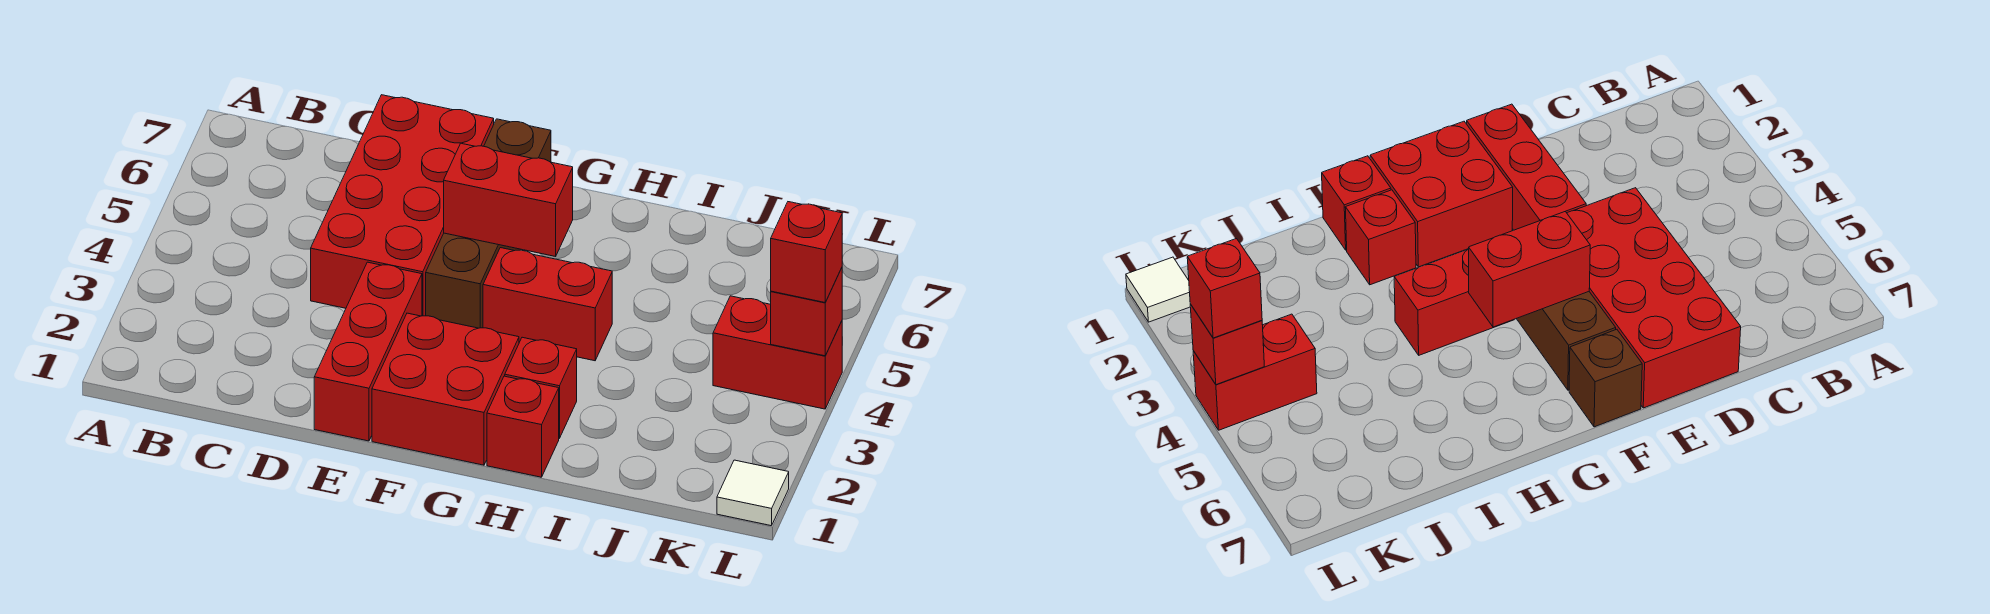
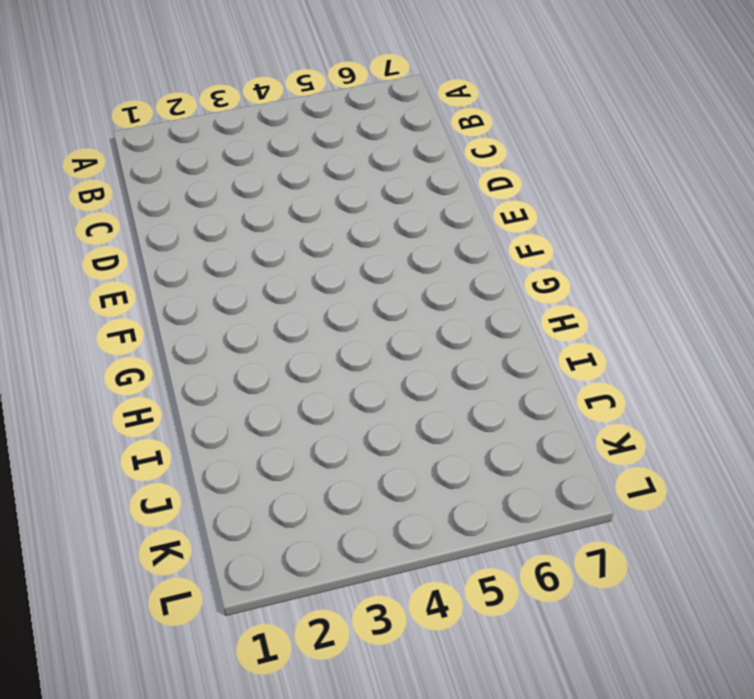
none -> red brick D4:E7 level 1
none -> red brick E1:E3 level 1
none -> red brick F1:G2 level 1

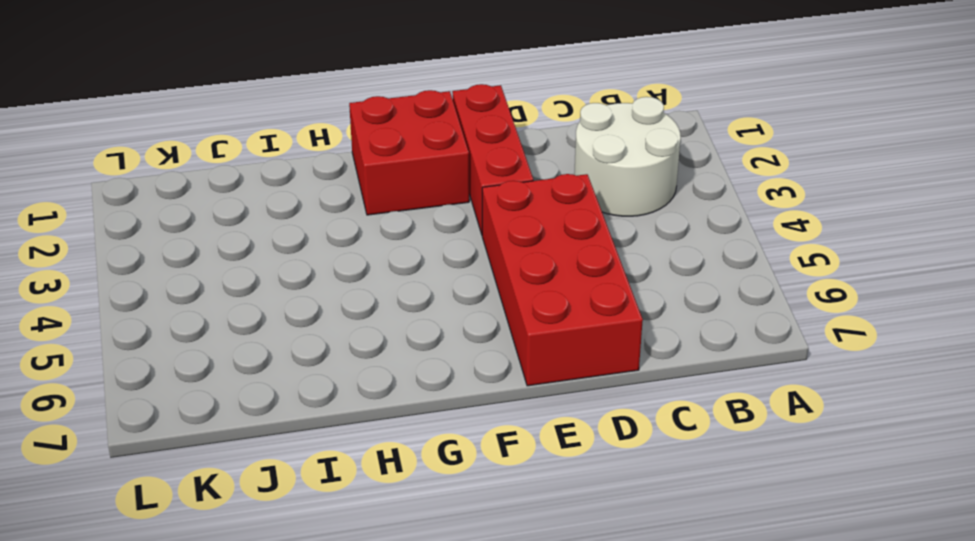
white round brick B2:C3 level 1 -> none
none -> brown brick F4:F6 level 1
none -> brown brick F7 level 1
none -> red brick G4:H4 level 1

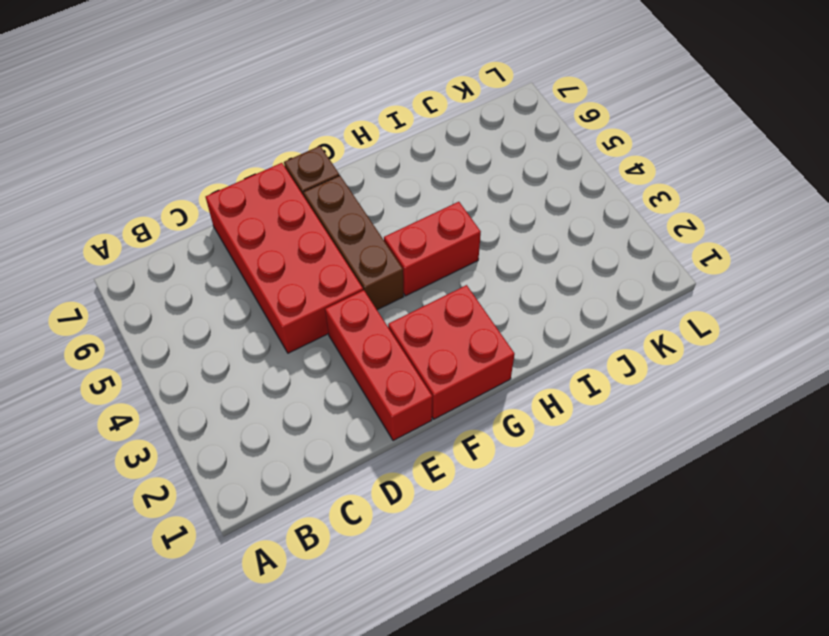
none -> red brick H1 level 1
none -> red brick H2 level 1
none -> red brick K4:L4 level 1

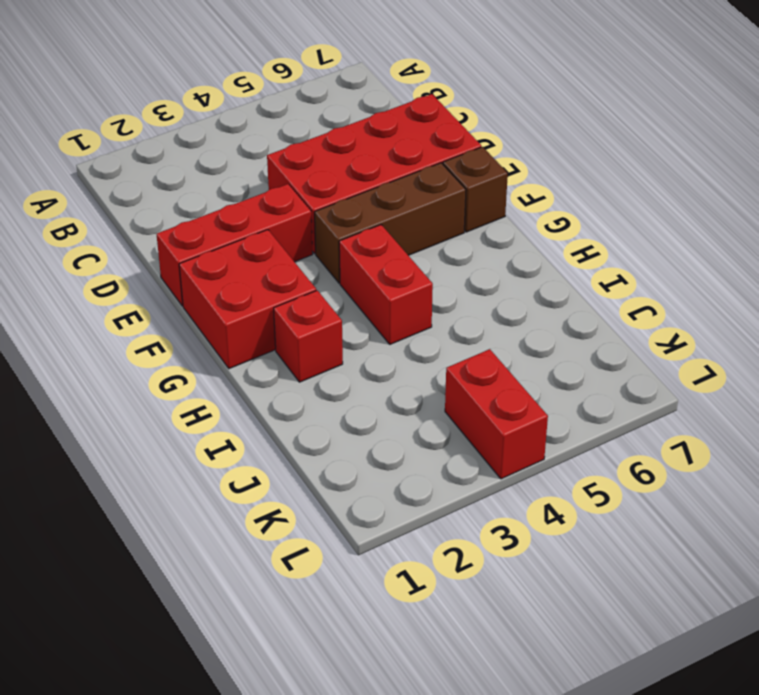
none -> red brick H1 level 1
none -> white tile L1 level 1
none -> red brick F5:G5 level 2

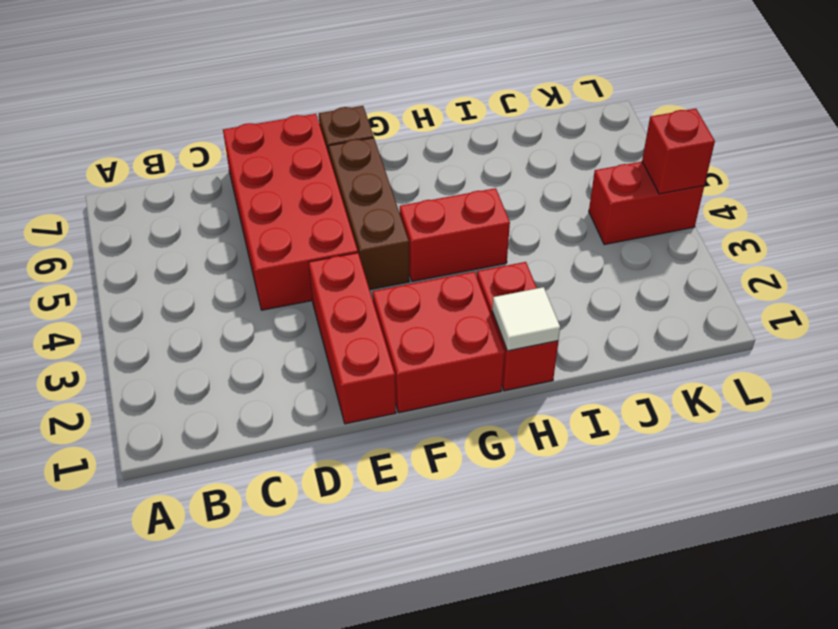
white tile H1 level 2 -> white tile L1 level 1
none -> red brick F5:G5 level 2
none -> red brick L4 level 3

